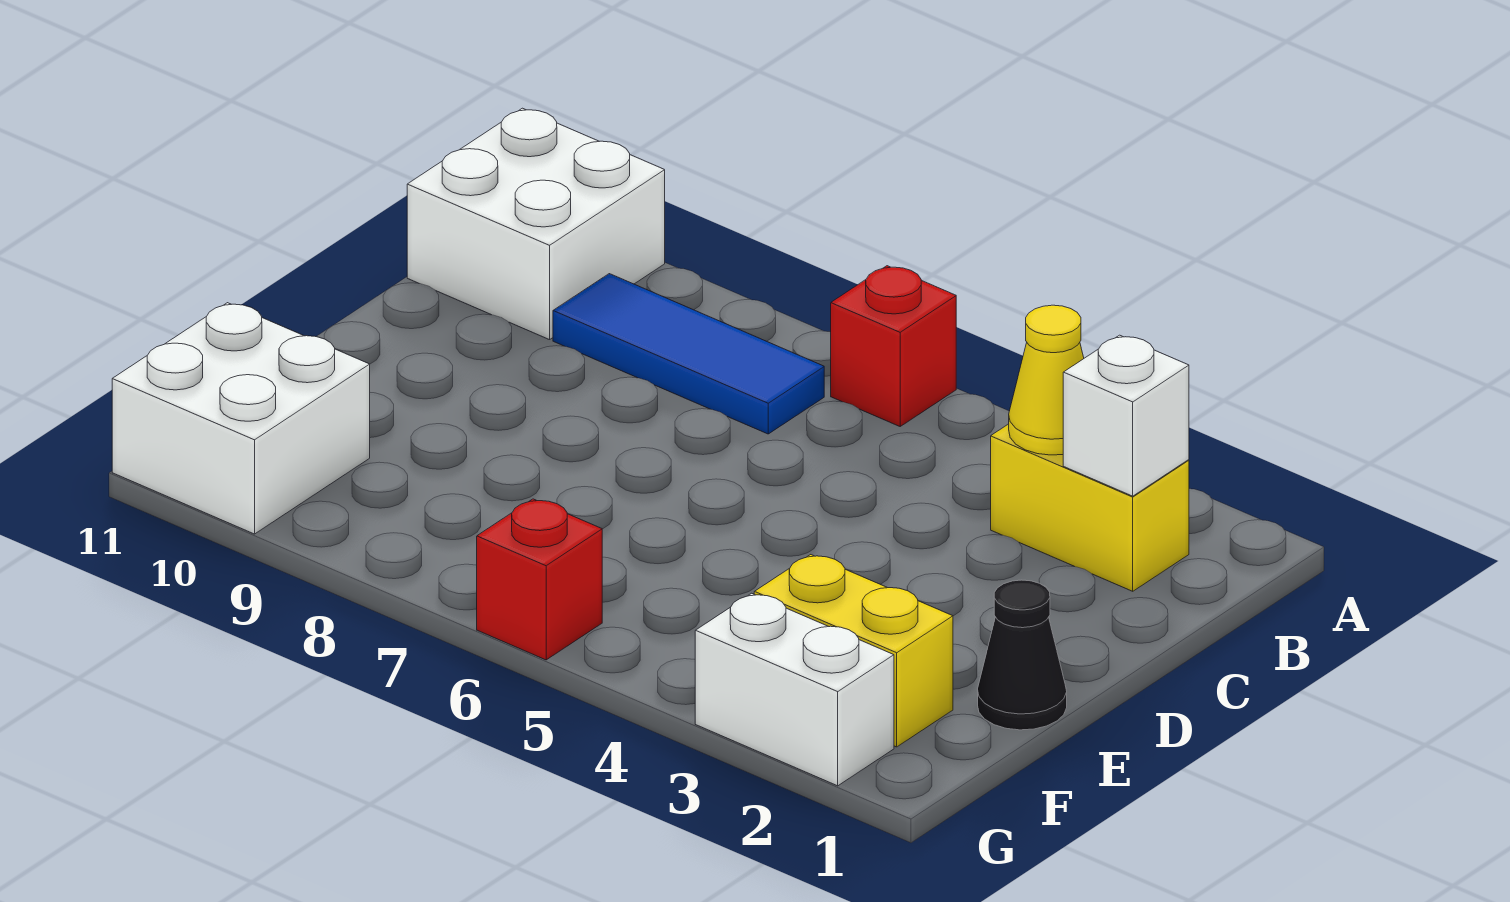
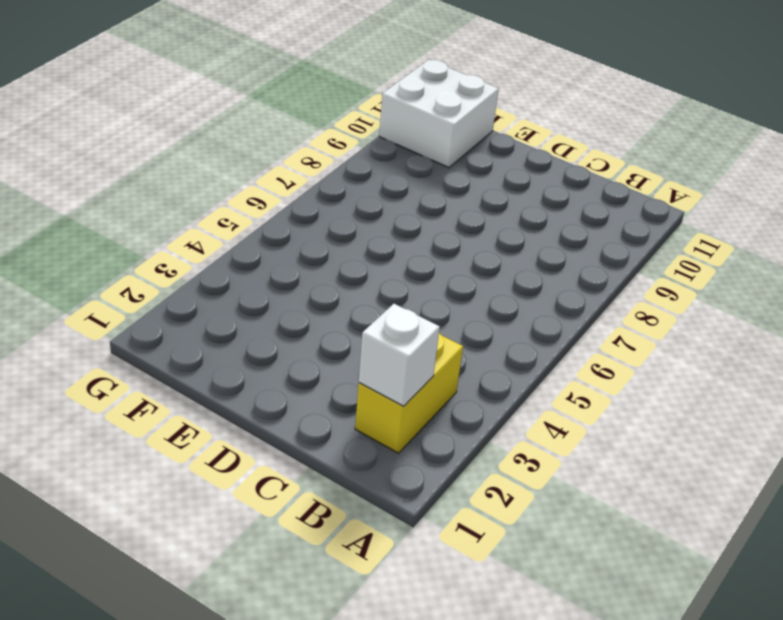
none -> red brick A6 level 1
none -> white brick A10:B11 level 1

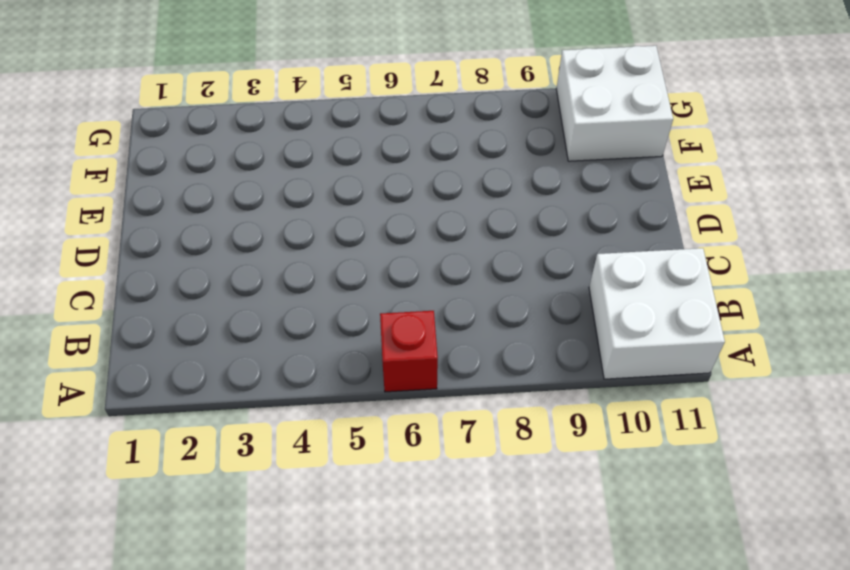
none -> yellow brick B2:B3 level 1
none -> blue tile B7:B9 level 1

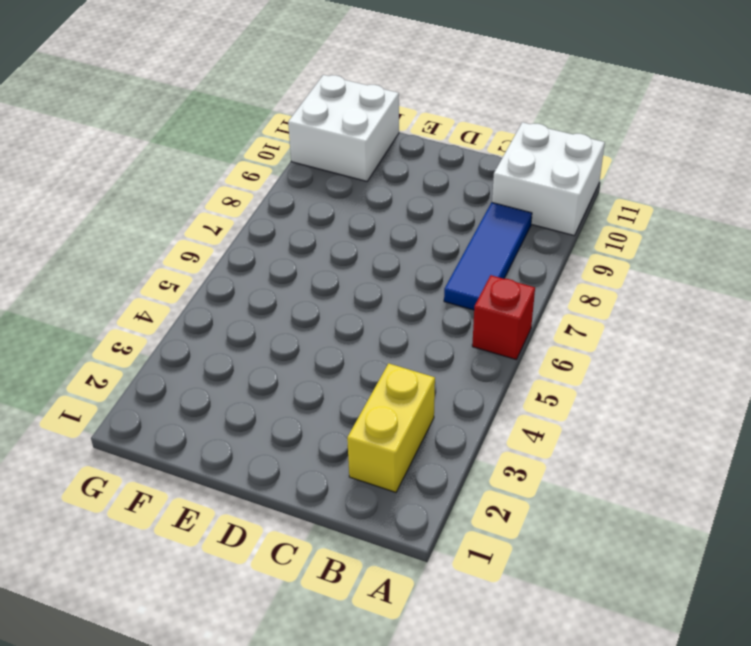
none -> black cone E1 level 1
none -> yellow brick F2:F3 level 1

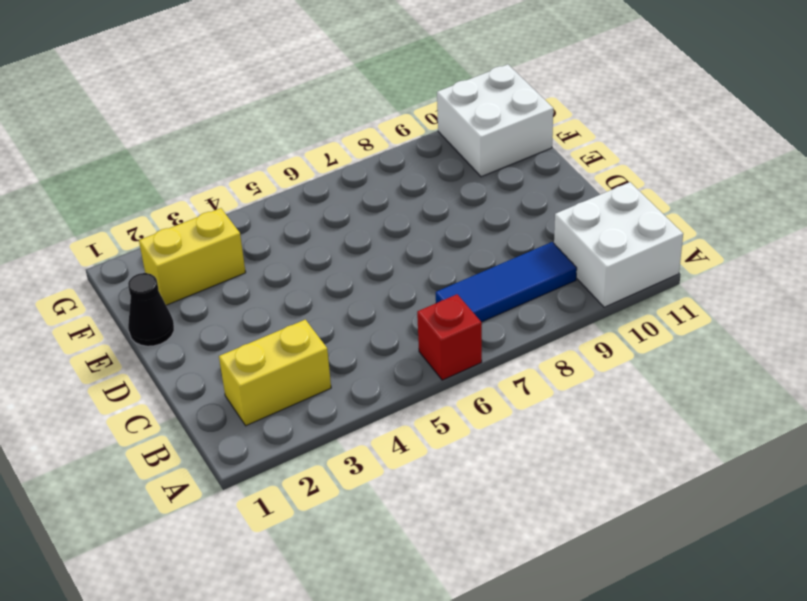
none -> white brick G2:G3 level 1
none -> red brick G6 level 1

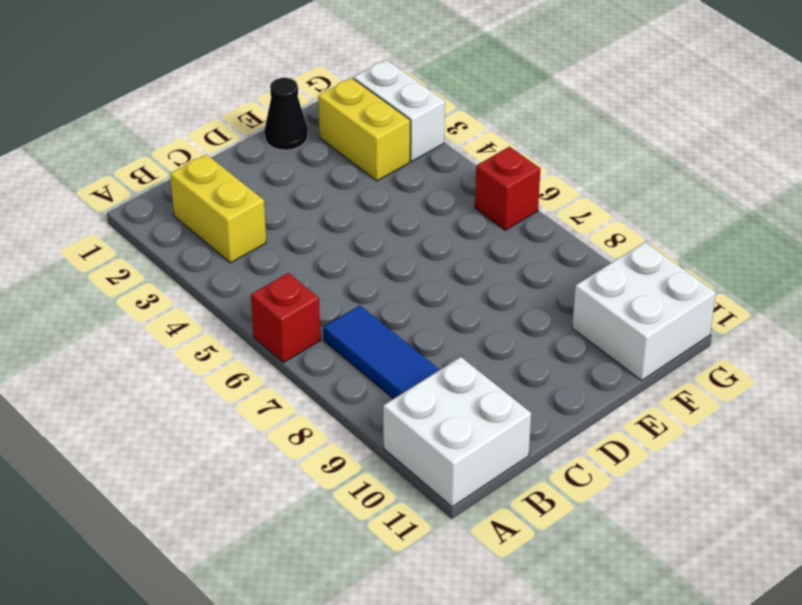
none -> white brick B2 level 2
none -> yellow cone B3 level 2

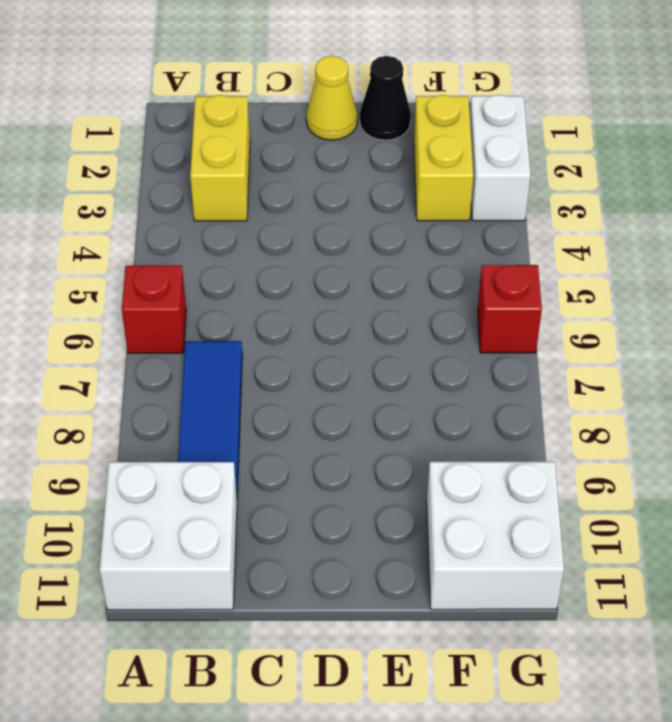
yellow cone D1 level 1 -> yellow cone B3 level 2
none -> white brick B2 level 2

